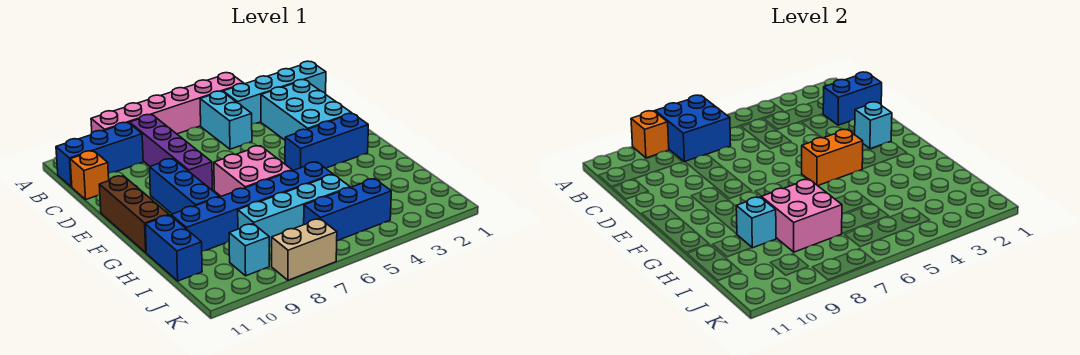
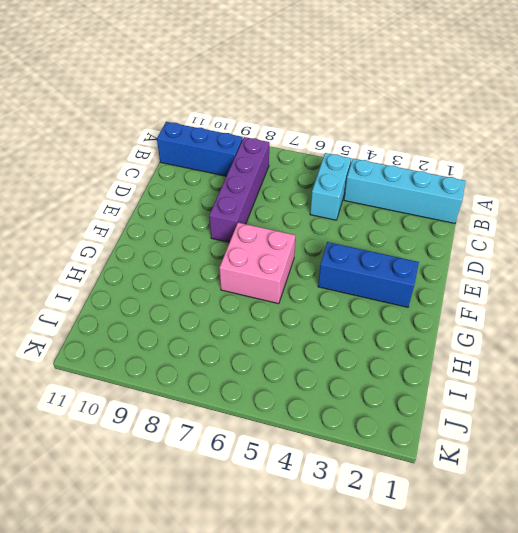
none -> pink brick A4:A9 level 1
none -> cyan brick C2:E3 level 1
none -> orange brick C11 level 1

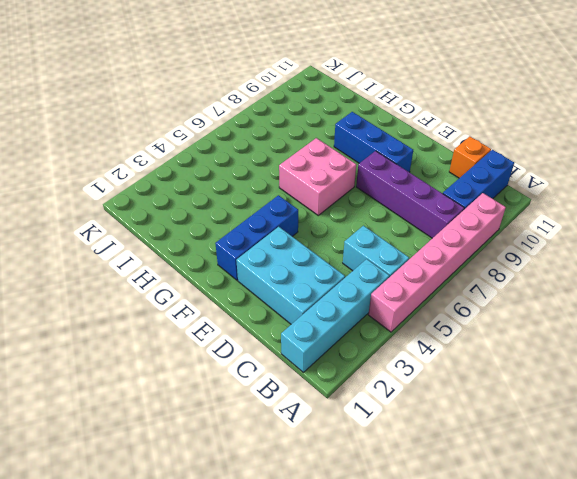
none -> brown brick E11:G11 level 1
none -> blue brick H5:H10 level 1
none -> blue brick H11:I11 level 1

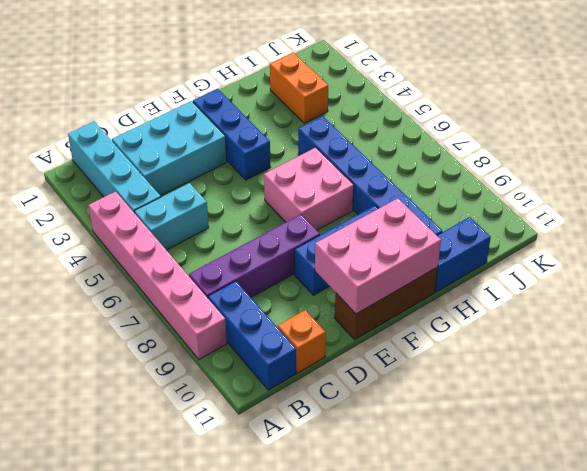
pink brick E10:G11 level 2 -> none
orange brick I2:I3 level 1 -> orange brick F4:F5 level 2
none -> cyan brick I5:I8 level 1
none -> blue brick J4:J6 level 1
none -> cyan brick J9 level 1

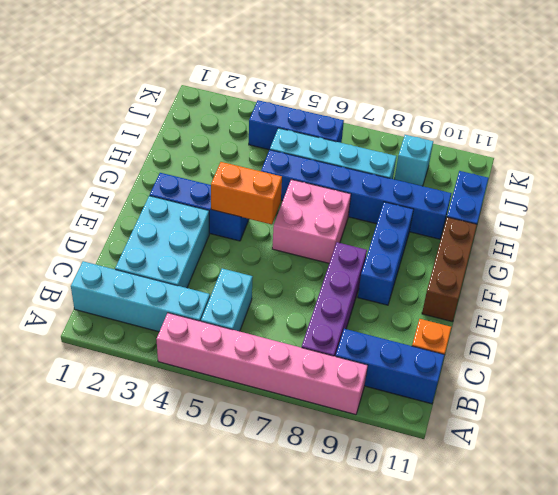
none -> tan brick K7:K8 level 1
none -> blue brick A7:B8 level 2
none -> orange brick A9 level 2

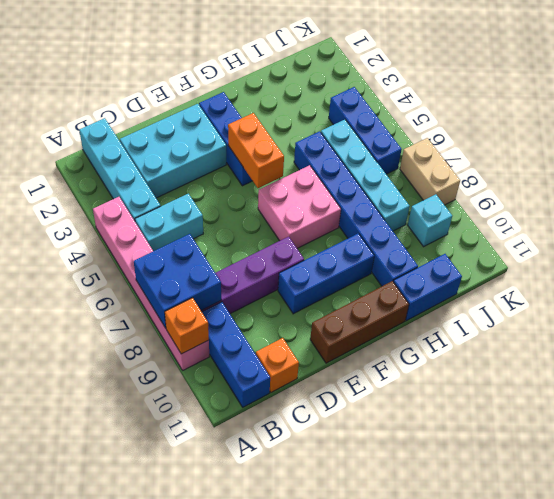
none -> blue brick C1:C2 level 2
none -> cyan brick E2 level 2
none -> pink brick H7:I8 level 2

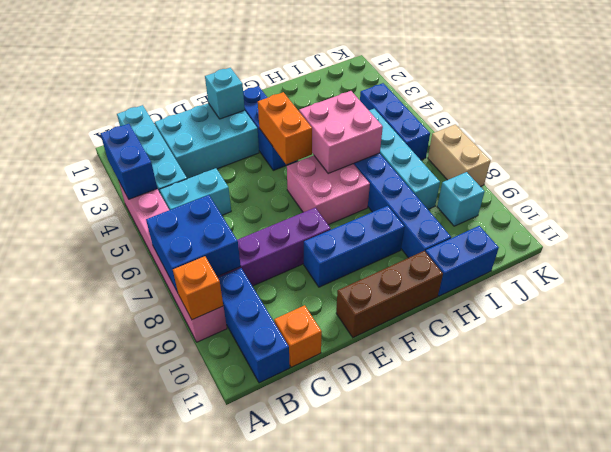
blue brick A3:A4 level 2 -> blue brick C1:C2 level 2
pink brick G5:H6 level 2 -> pink brick H7:I8 level 2
none -> cyan brick H9 level 2

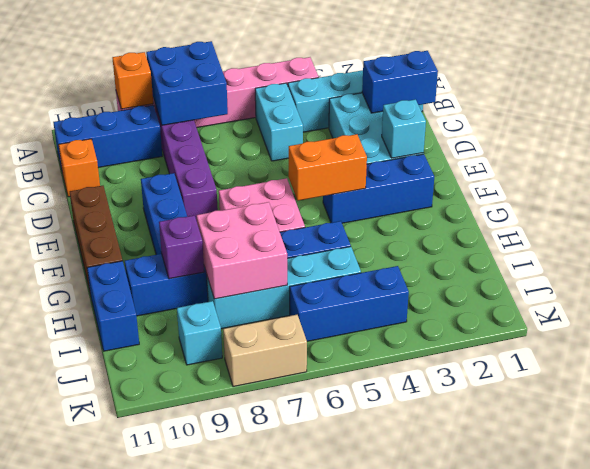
purple brick H9 level 2 -> cyan brick H9 level 2

